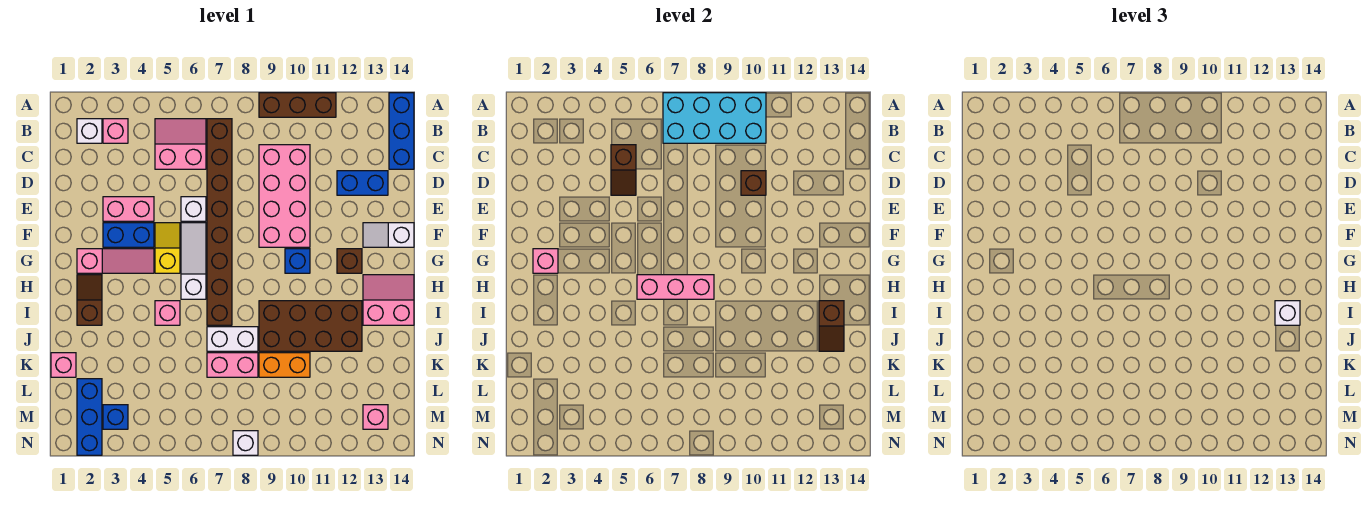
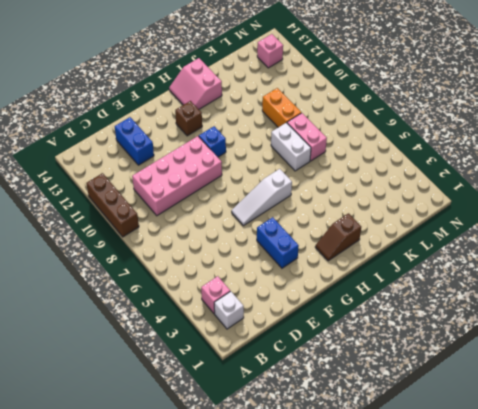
none -> blue brick A14:C14 level 1
none -> pink slope B5:C6 level 1 top C
none -> brown brick B7:I7 level 1
none -> pink brick E3:E4 level 1

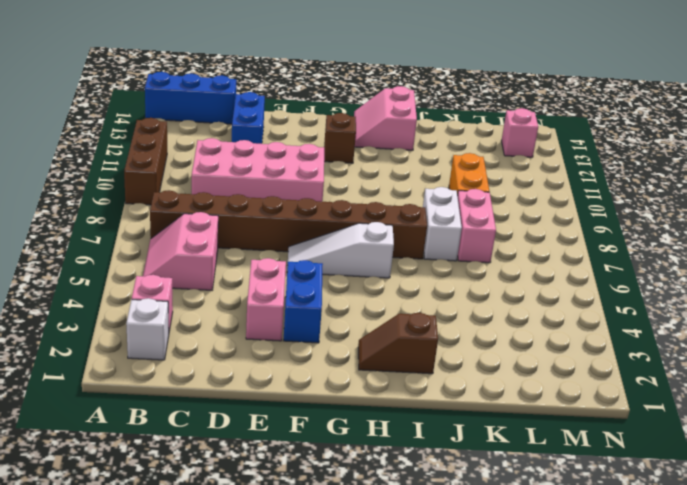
none -> white brick E6 level 1
none -> yellow slope F5:G5 level 1 top G
none -> white slope F13:F14 level 1 top 14
none -> pink slope G2:G4 level 1 top 2

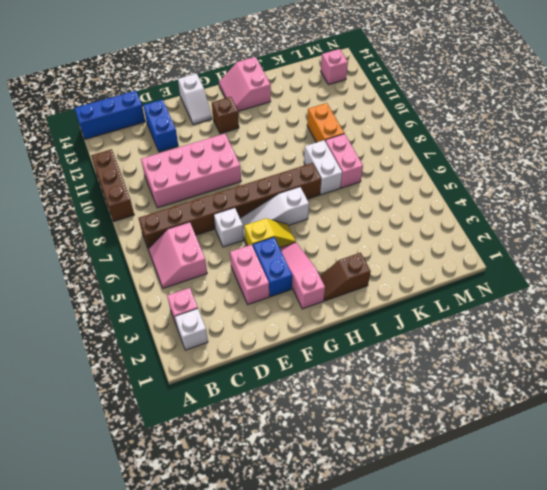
yellow slope F5:G5 level 1 top F -> yellow slope F5:G5 level 1 top G
none -> blue brick G10 level 1
none -> pink brick I5 level 1
none -> brown brick I9:J12 level 1
none -> pink brick K1 level 1

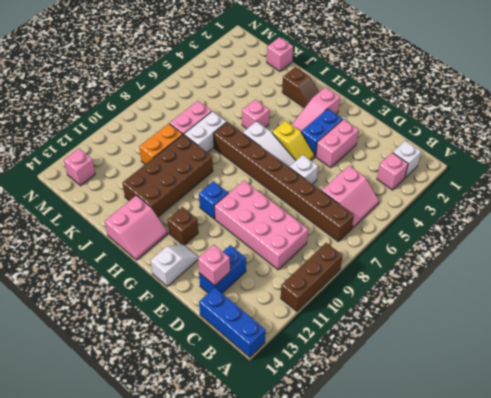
pink brick D13 level 2 -> pink brick G2 level 2
none -> blue brick L2:N2 level 1
none -> blue brick M3 level 1
none -> white brick N8 level 1
none -> cyan brick A7:B10 level 2

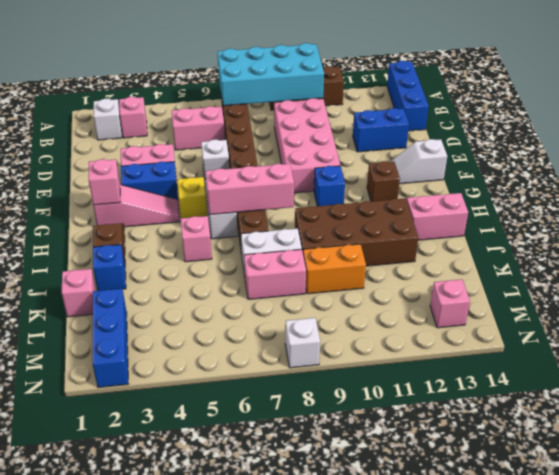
blue brick J2 level 1 -> blue brick M3 level 1
none -> brown slope C5:D5 level 2 top C
none -> brown brick D10 level 2
none -> brown slope I13:J13 level 2 top I
none -> white brick I13 level 3

